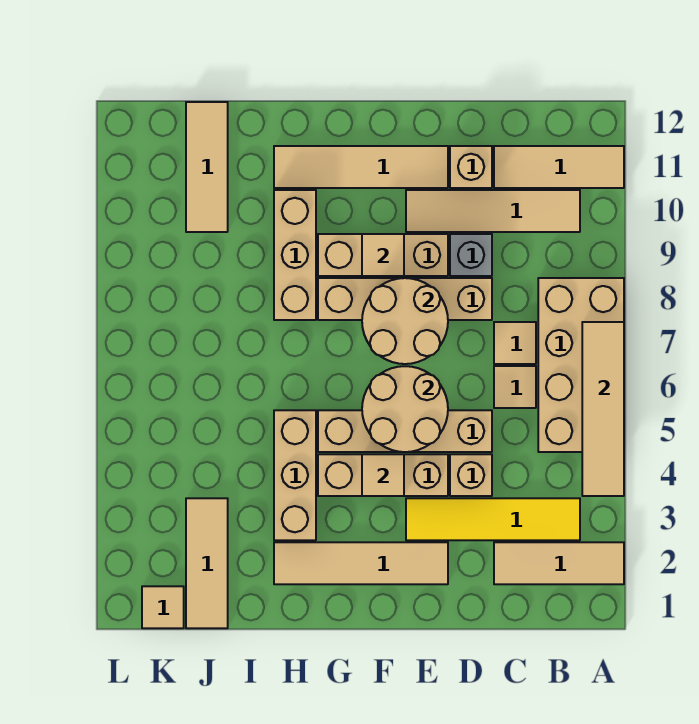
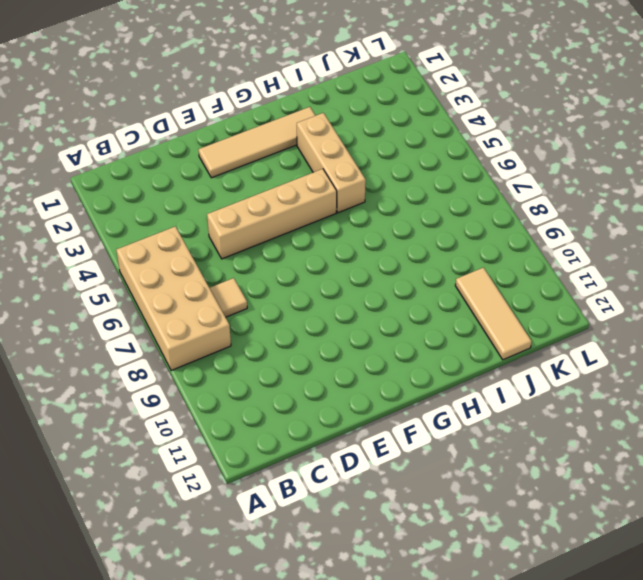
none -> tan tile A2:C2 level 1
none -> tan tile A11:C11 level 1
none -> yellow tile B3:E3 level 1

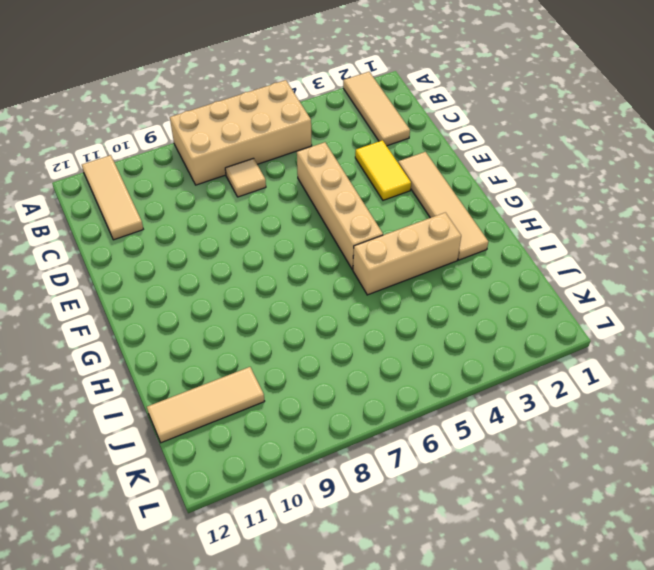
yellow tile D3:E3 level 1 -> yellow tile B3:E3 level 1
none -> tan tile B10:E10 level 1
none -> tan tile C6 level 1
none -> tan brick D4 level 1

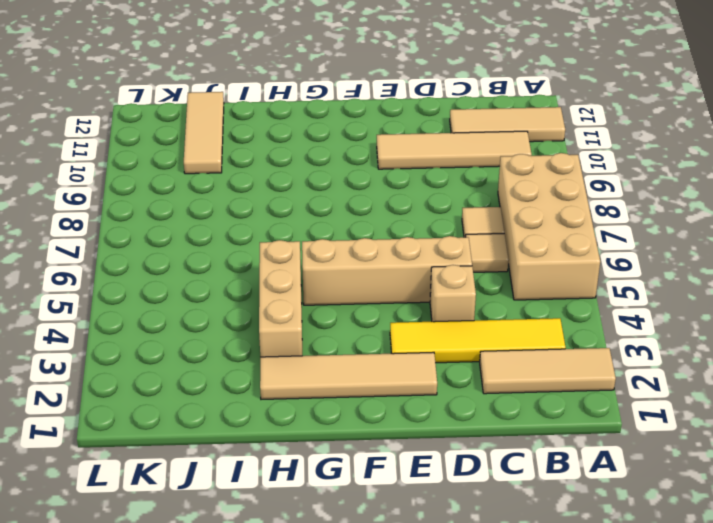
none -> tan brick D8:G8 level 1
none -> grey brick D9 level 1
none -> tan brick D11 level 1

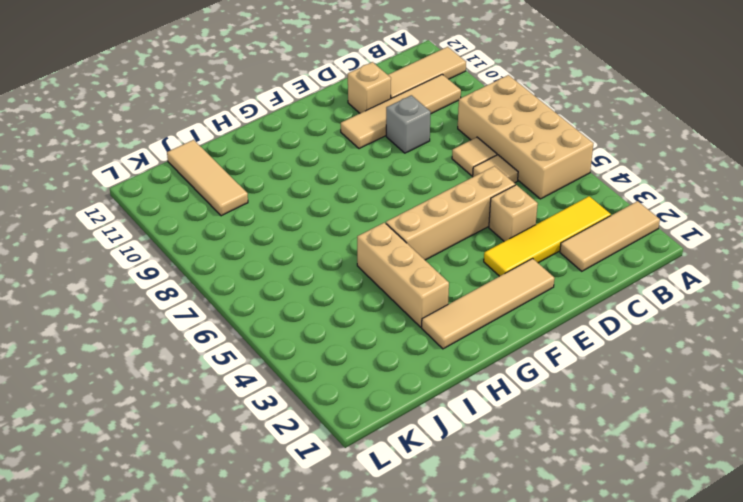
none -> tan brick D8:G8 level 1
none -> tan brick E4:G4 level 1
none -> tan brick E9:G9 level 1

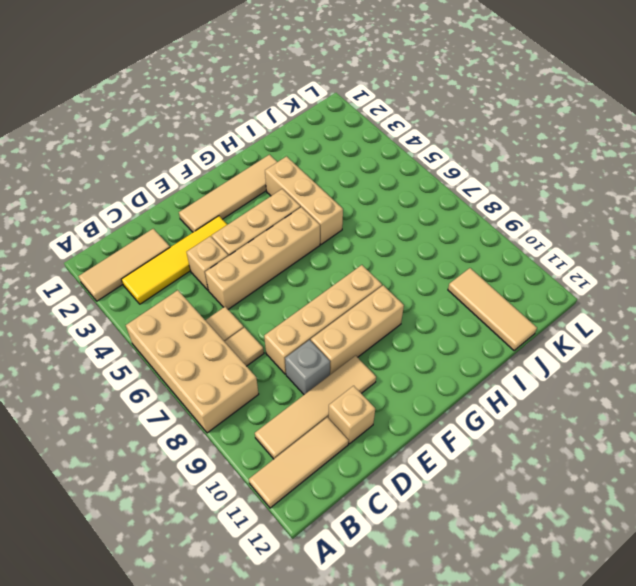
none -> tan tile E11:H11 level 1
none -> tan brick H8:H10 level 1
none -> tan tile J1:J3 level 1

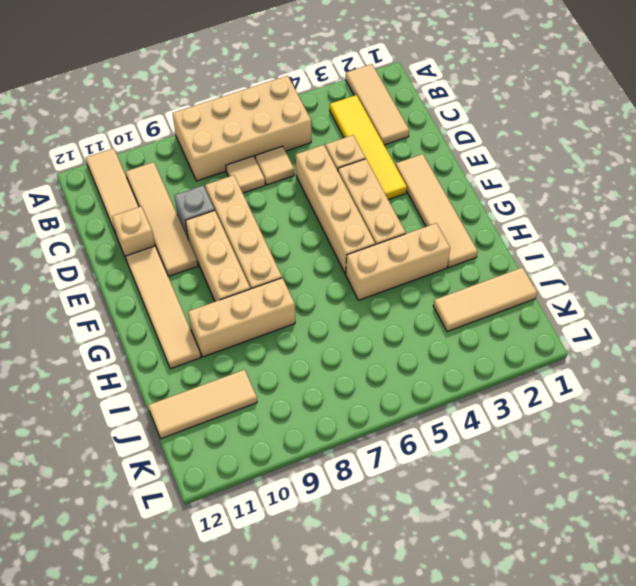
none -> tan tile K1 level 1
none -> tan tile A4:A7 level 2
none -> tan round brick E5:F6 level 2

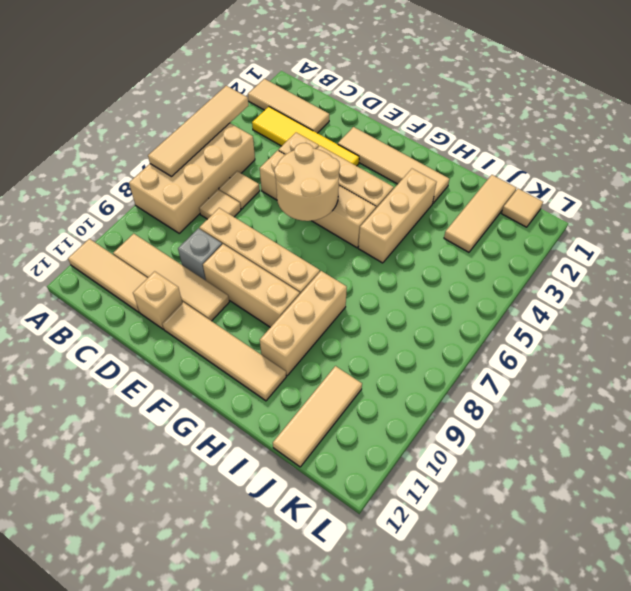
none -> tan round brick E7:F8 level 2
none -> tan tile F4 level 2
none -> tan tile F9 level 2

